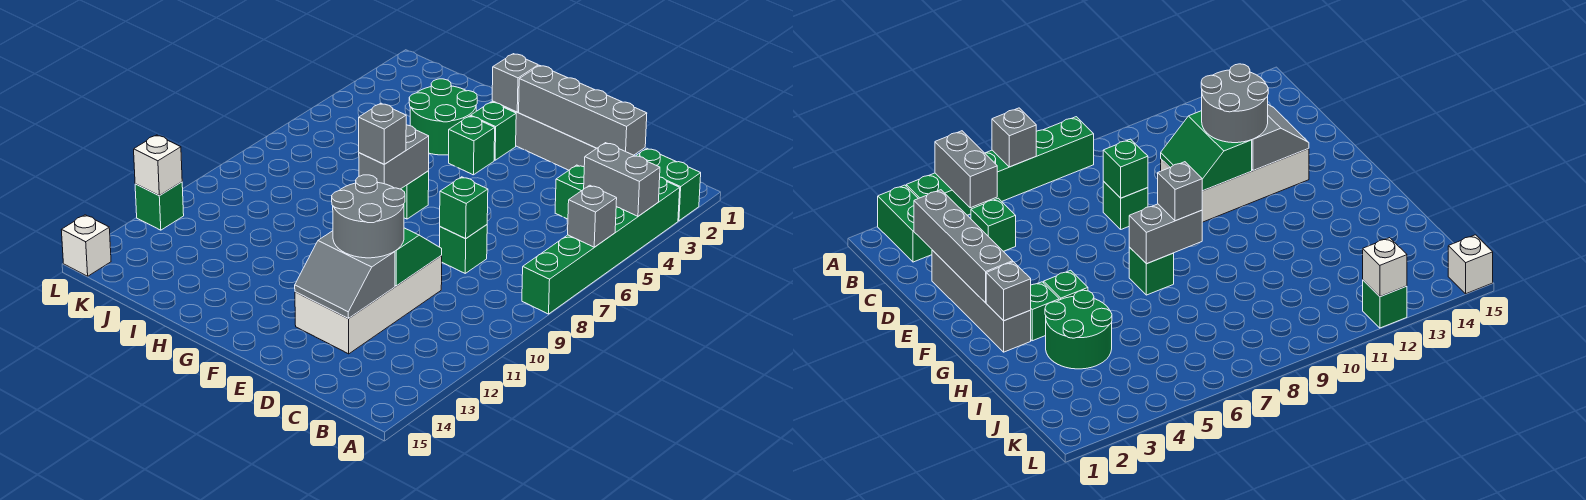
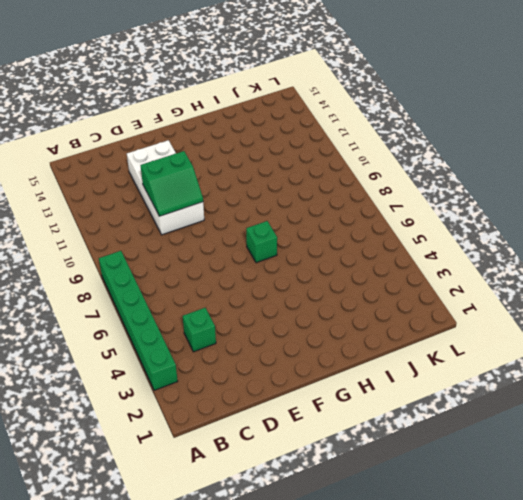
none -> green brick A2:B2 level 1
none -> grey brick D2:G2 level 1
none -> green brick D8 level 1

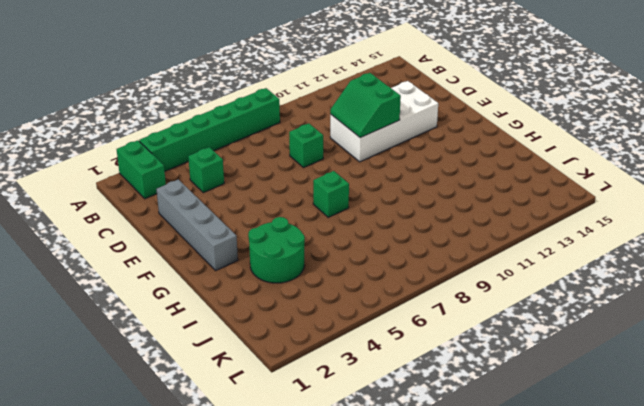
none -> green brick G3 level 1
none -> green brick G4 level 1
none -> green brick L12 level 1

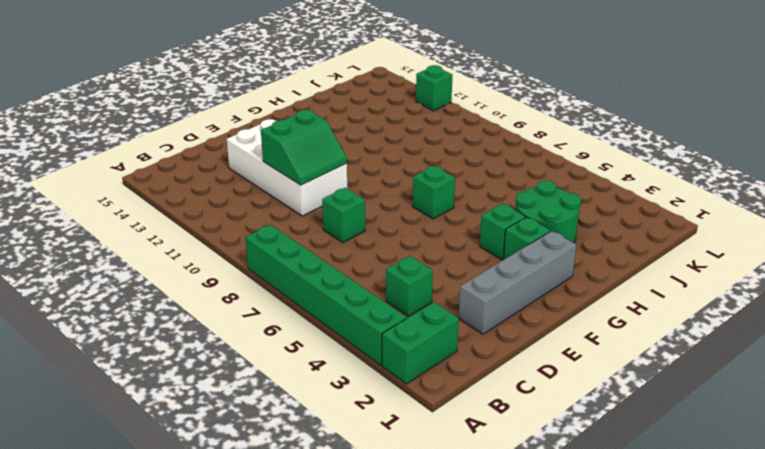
none -> white brick L15 level 1
none -> grey brick A4:B4 level 2
none -> grey brick A6 level 2

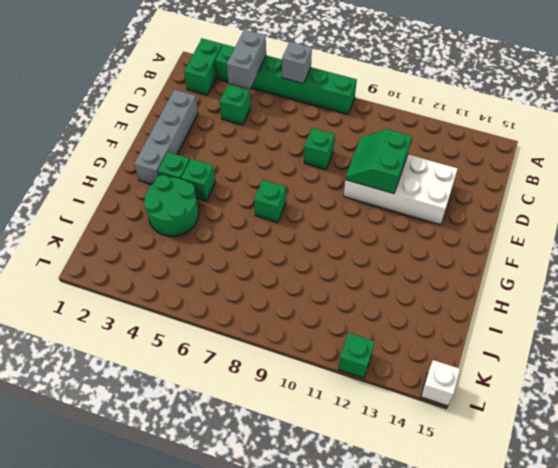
none -> grey brick C2:F2 level 2
none -> green brick D8 level 2
none -> grey slope D12:E13 level 2 top 12

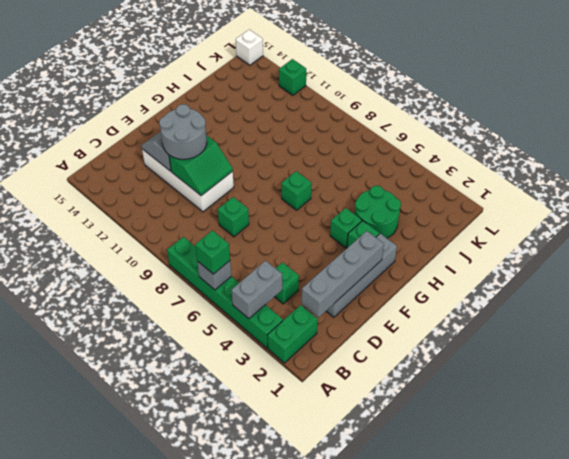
green brick A6 level 3 -> green brick D8 level 2
none -> grey brick G2 level 2
none -> grey brick G7:G8 level 2
none -> white brick L12 level 2

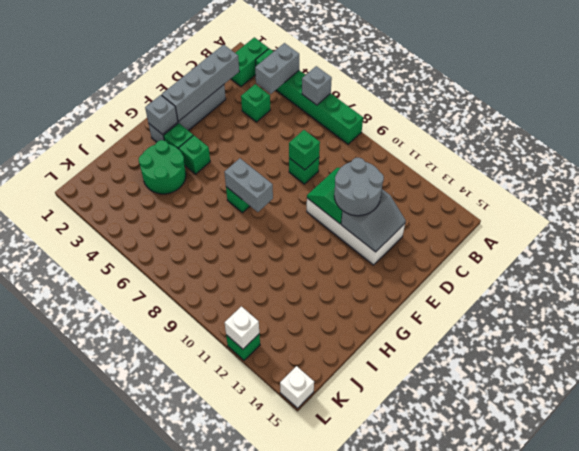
none -> grey brick G8 level 3

